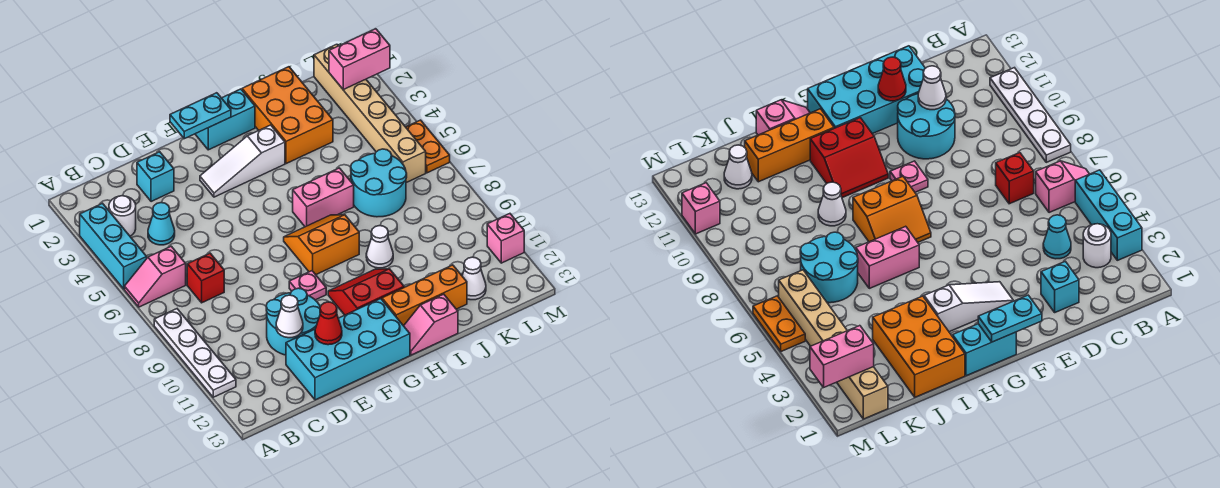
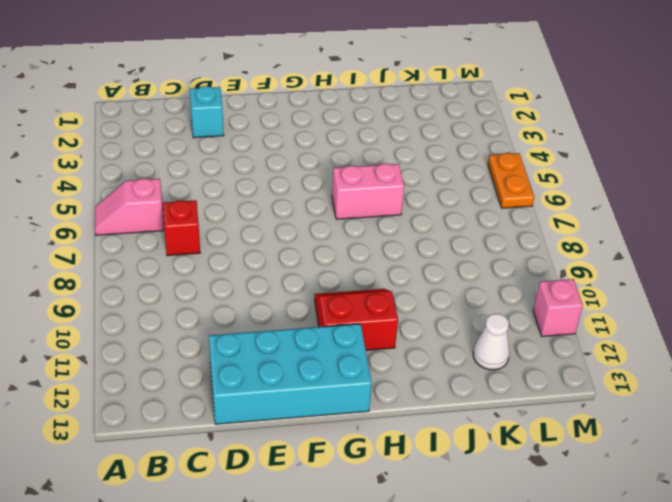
none -> cyan brick A3:A5 level 1
none -> white plate A8:A11 level 1
none -> white round brick B3 level 1

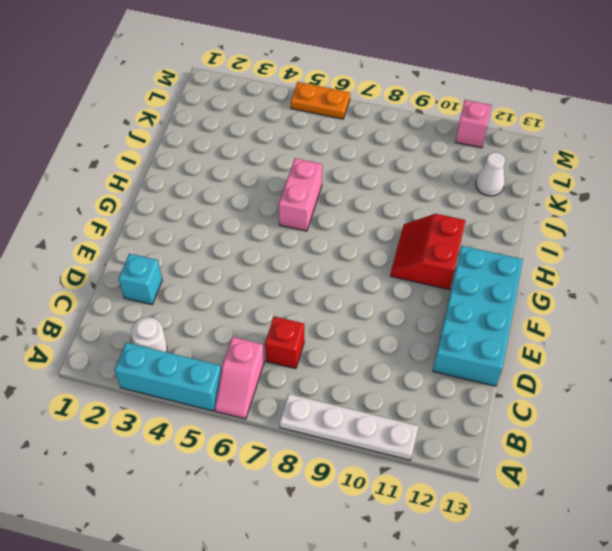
none -> cyan cone C4 level 1
none -> cyan round brick D10:E11 level 1
none -> white slope F3:H3 level 1 top H

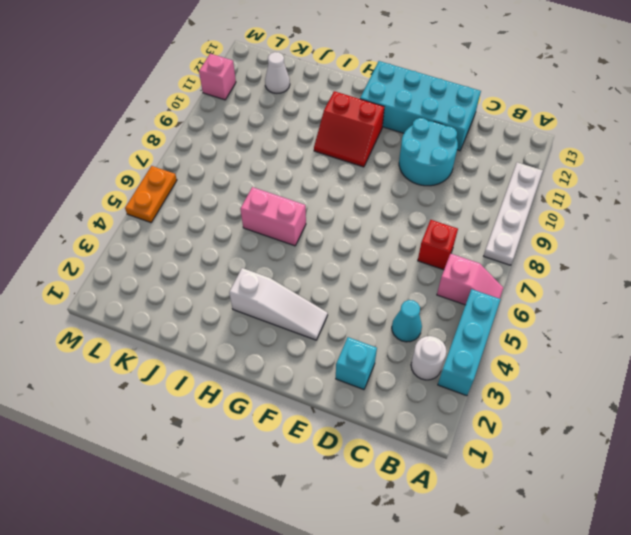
none -> pink plate F9 level 1
none -> cyan brick G1:H1 level 1
none -> orange slope G7:H8 level 1 top 8

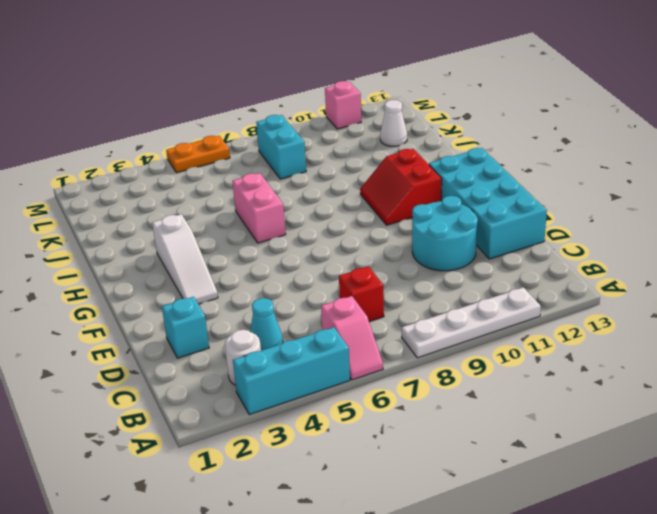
cyan brick K8:L8 level 1 -> cyan brick G1:H1 level 1
none -> pink plate F9 level 1
none -> orange slope G7:H8 level 1 top 8
none -> orange brick H12:J12 level 1

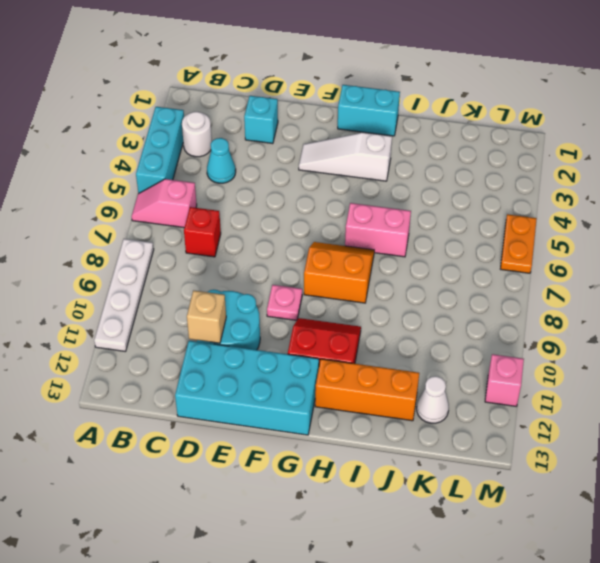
tan brick D11 level 2 -> white cone D11 level 2
none -> pink slope H13:I13 level 1 top I
none -> orange brick I1:J3 level 1
none -> white cone I9 level 1

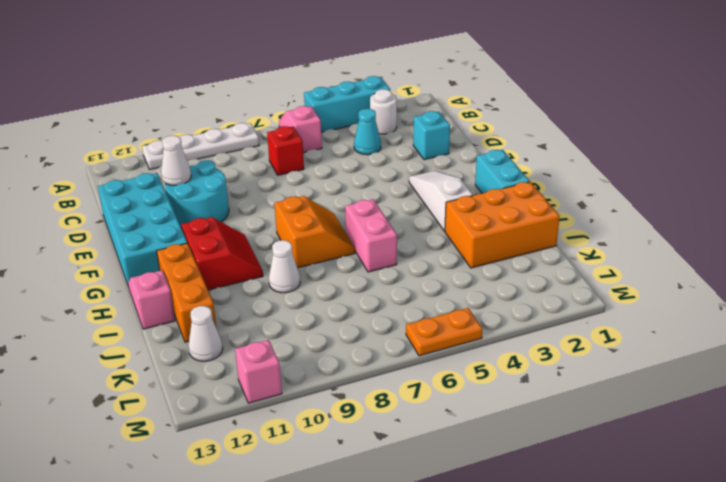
none -> pink plate F9 level 1
none -> cyan round brick J6:K7 level 1
none -> tan brick L1:L6 level 1

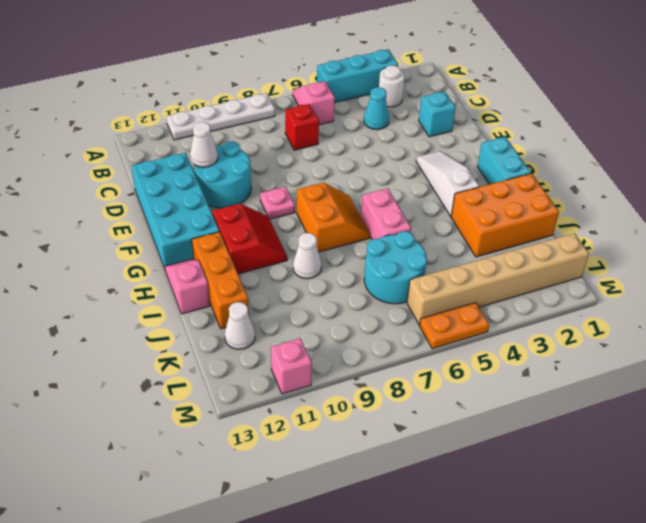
none -> red cone E12 level 2
none -> cyan plate F1:G1 level 2
none -> pink brick L2:M2 level 2

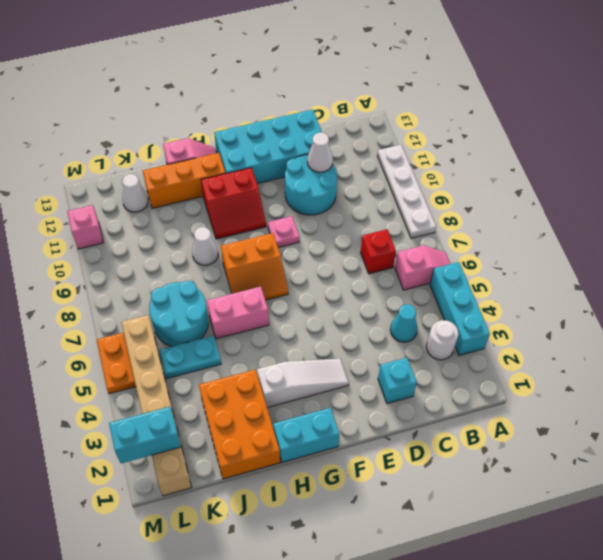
cyan plate J5:K5 level 1 -> cyan plate F1:G1 level 2
cyan brick L2:M2 level 2 -> pink brick L2:M2 level 2
none -> red cone E12 level 2

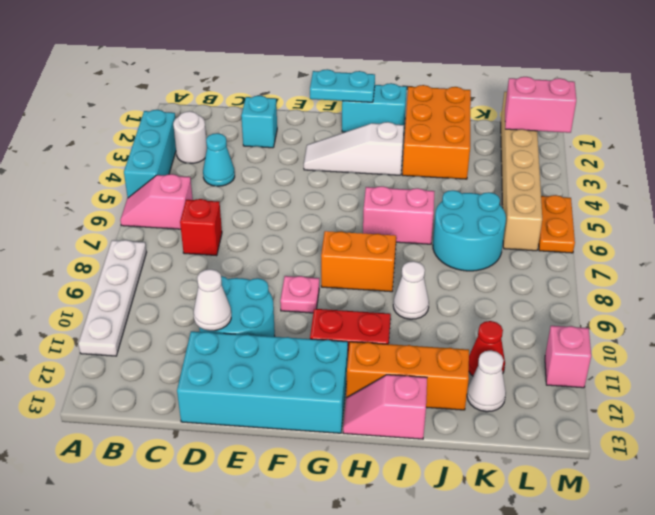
red cone K11 level 1 -> red cone E12 level 2

